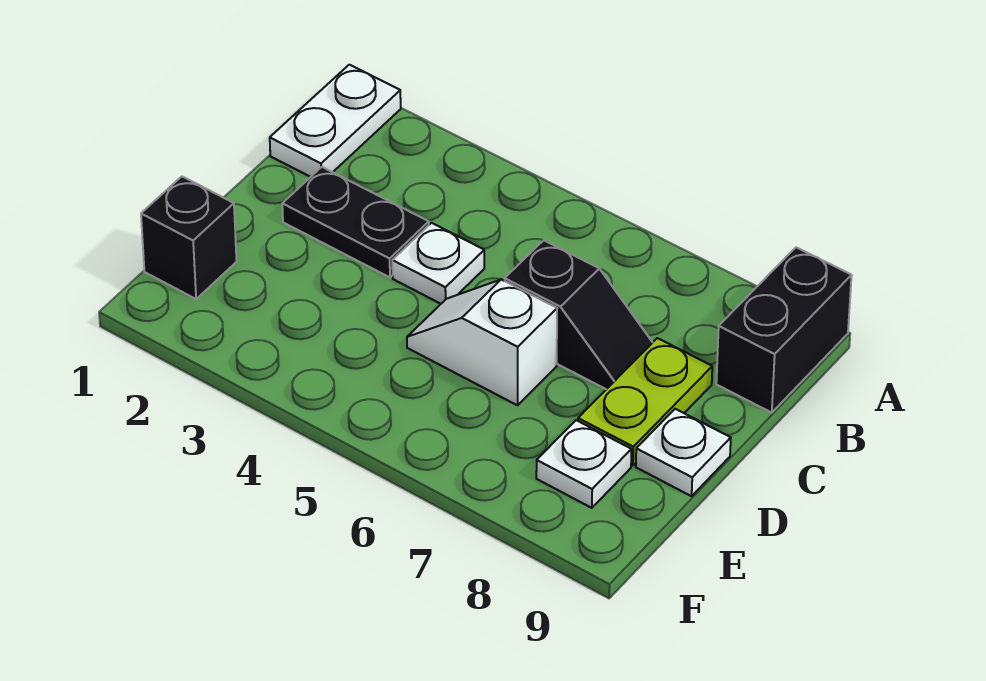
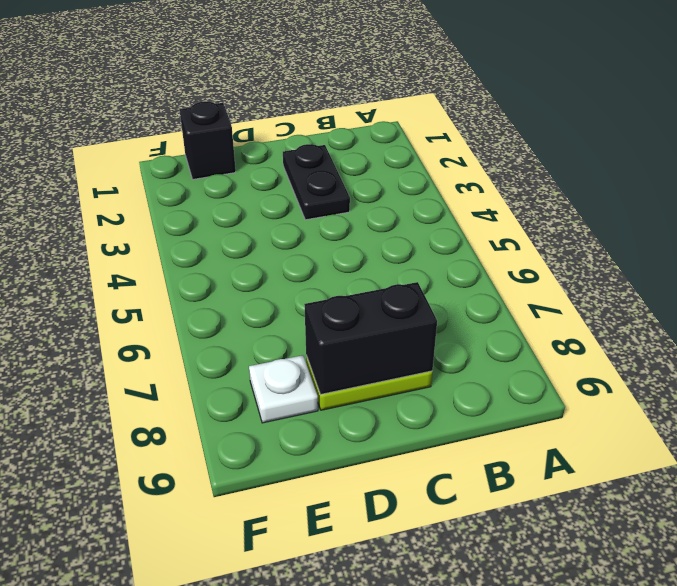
black brick C8:D8 level 2 -> black brick A9:B9 level 1
none -> white plate A1:B1 level 1
none -> white plate C4 level 1

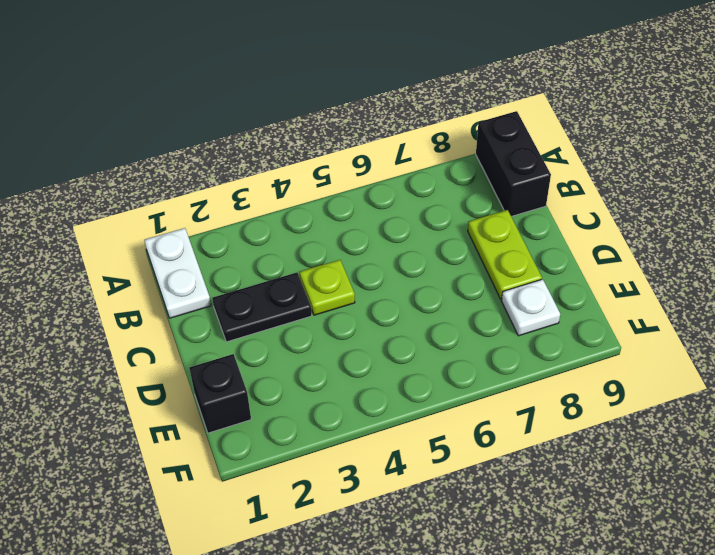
lime plate C4 level 1 -> white plate C4 level 1
none -> black slope C6:C7 level 1 top 6
none -> white slope D5:D6 level 1 top 6

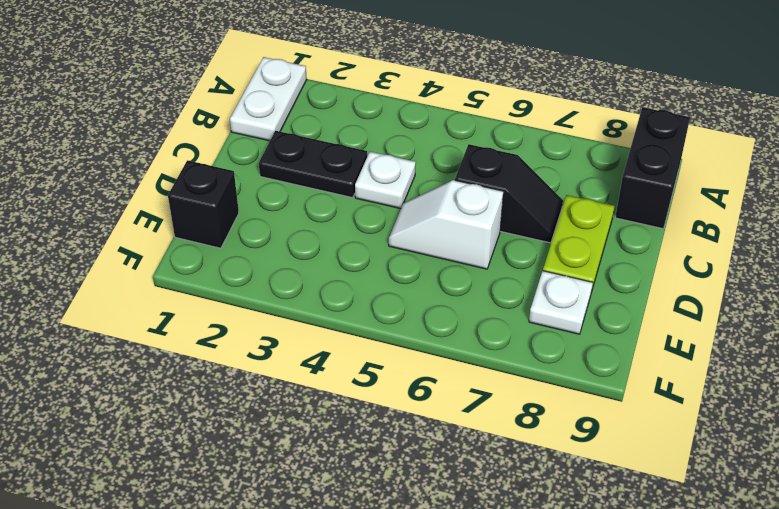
none -> white plate D9 level 1

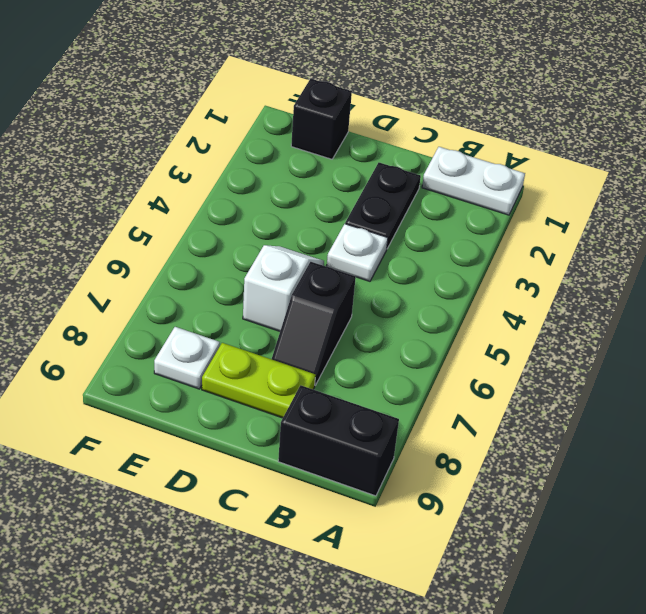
none -> white plate D9 level 1

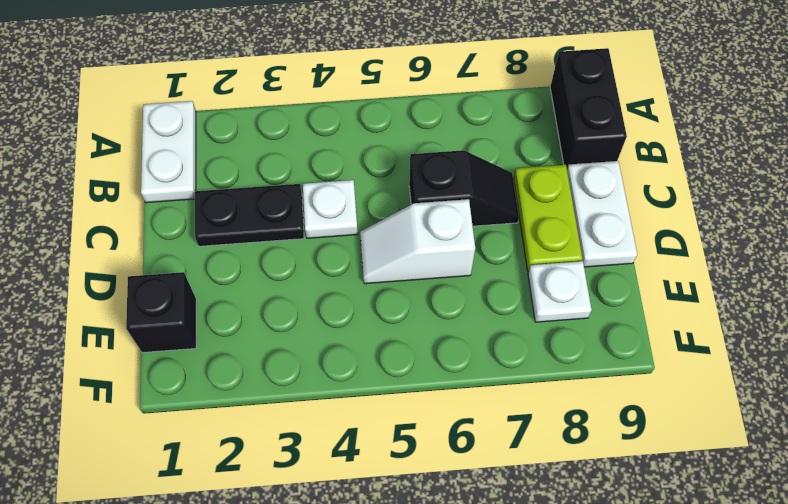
white plate C9:D9 level 1 -> white plate D9 level 1

